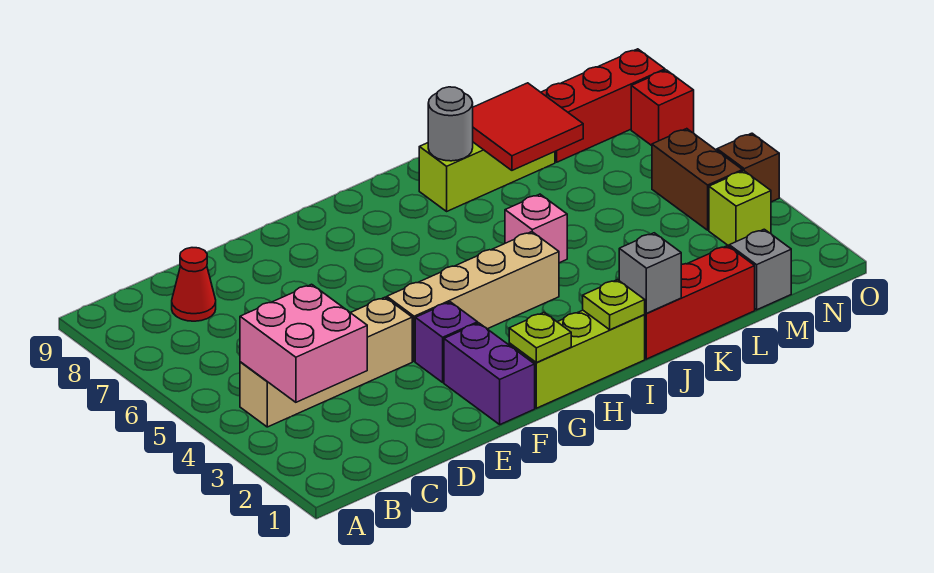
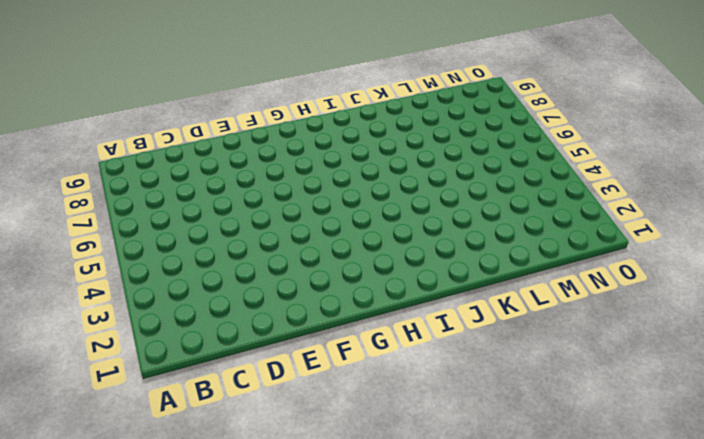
none -> tan brick B4:E4 level 1
none -> red cone C8 level 1
none -> purple brick F1:F2 level 1

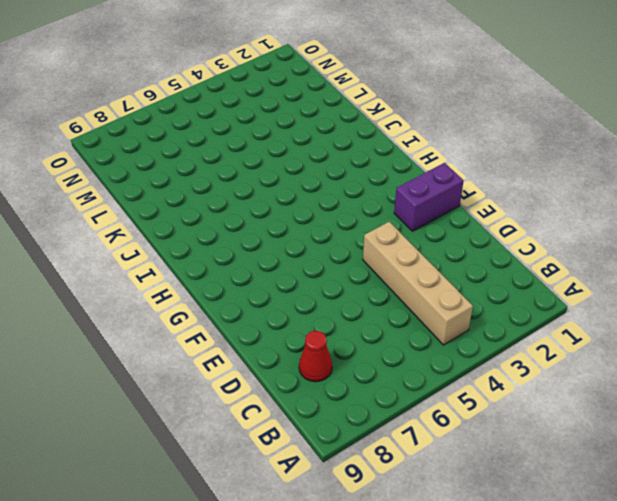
none -> purple brick F3 level 1
none -> tan brick F4:I4 level 1
none -> lime brick G1:I1 level 1

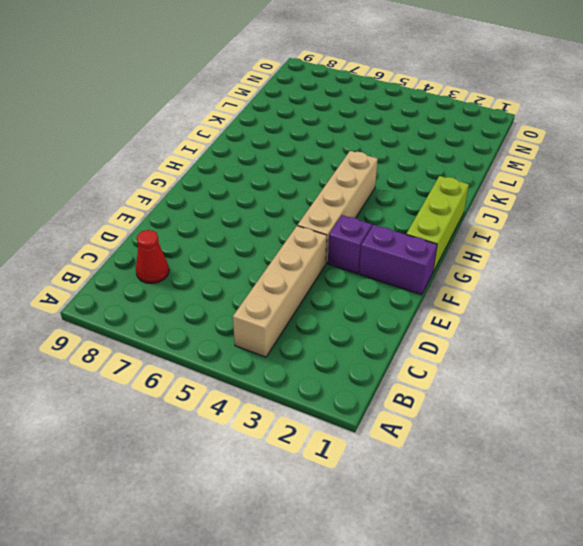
none -> red brick J1:L1 level 1
none -> pink brick J5 level 1
none -> lime brick J8:L8 level 1

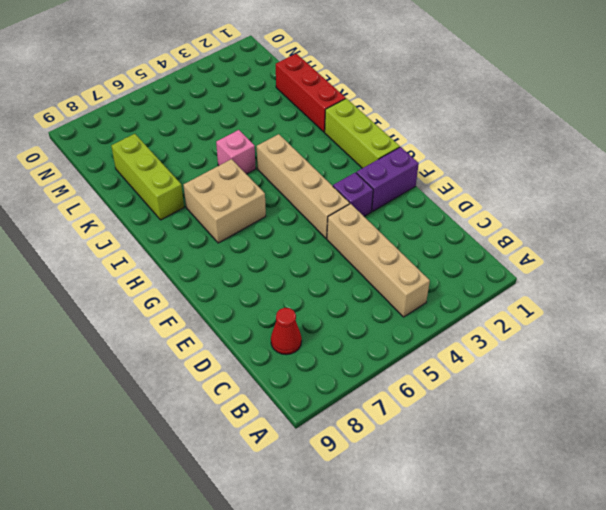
tan brick H6:I7 level 1 -> none
none -> grey brick M1 level 1
none -> red brick M8:O8 level 1
none -> lime brick N3 level 1

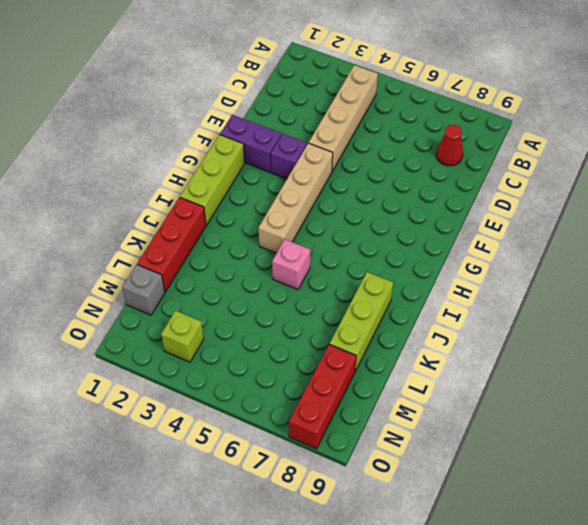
none -> brown brick N4:N5 level 1
none -> brown brick O4 level 1
none -> red brick O7 level 1

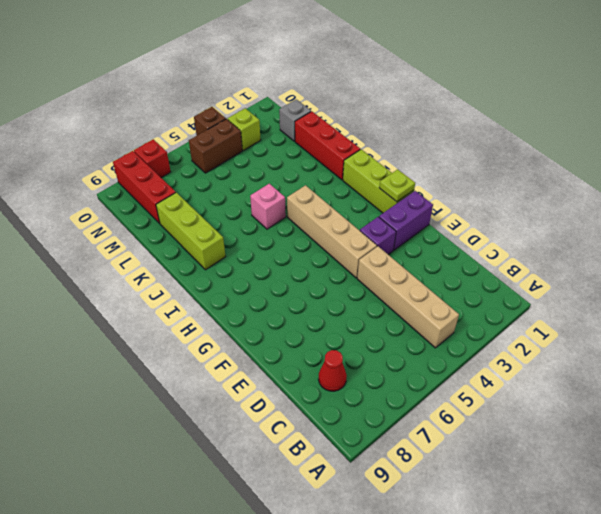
none -> pink brick B3:C4 level 2
none -> lime plate I1 level 2
none -> grey brick J1 level 2

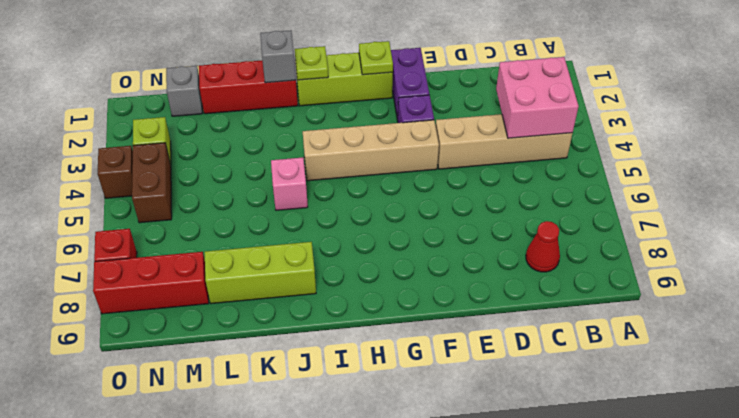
none -> grey round brick J8 level 2
none -> red tile K7:L8 level 2

